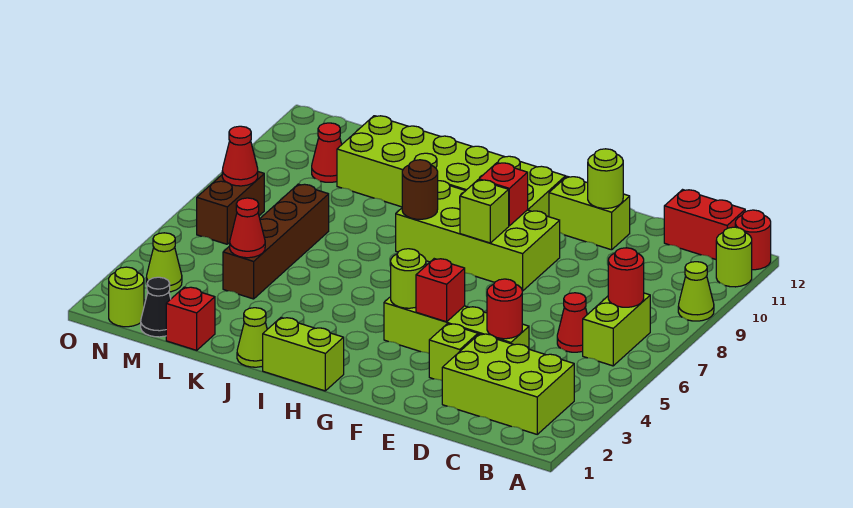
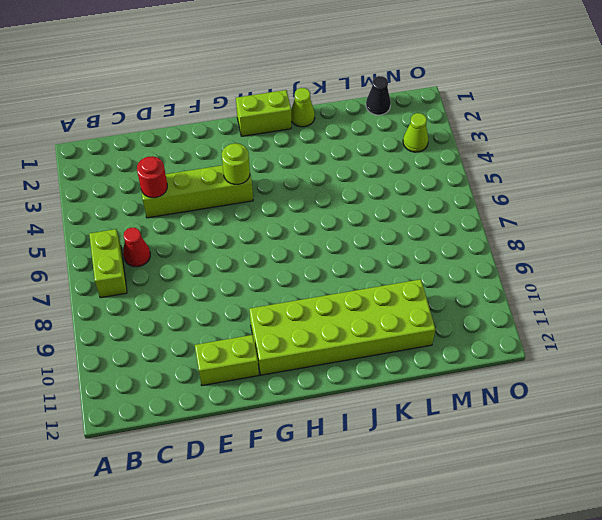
none -> lime cone A9 level 1
none -> lime round brick A11 level 1
none -> red round brick A12 level 1
none -> lime brick B2:D3 level 1

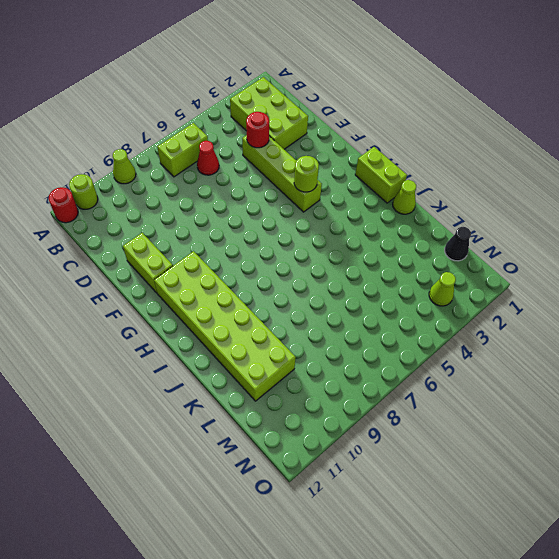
none -> red brick B12:C12 level 1
none -> lime brick E3 level 1
none -> lime brick F8:I9 level 1
none -> red brick L1 level 1

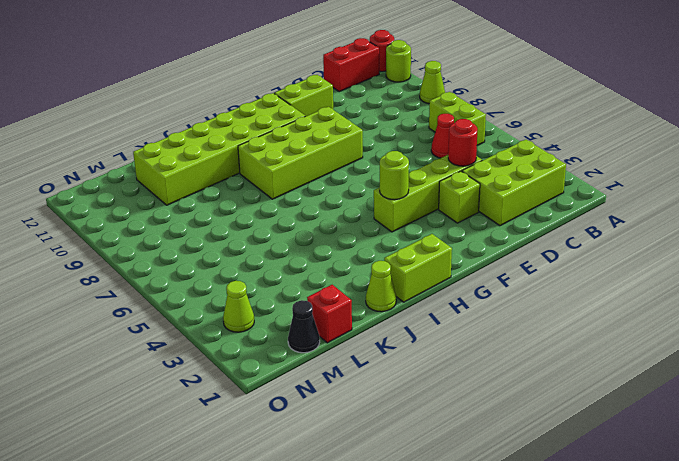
none -> brown brick L4:L7 level 1
none -> red cone M10 level 1
none -> lime round brick N1 level 1
none -> brown brick N6:N7 level 1

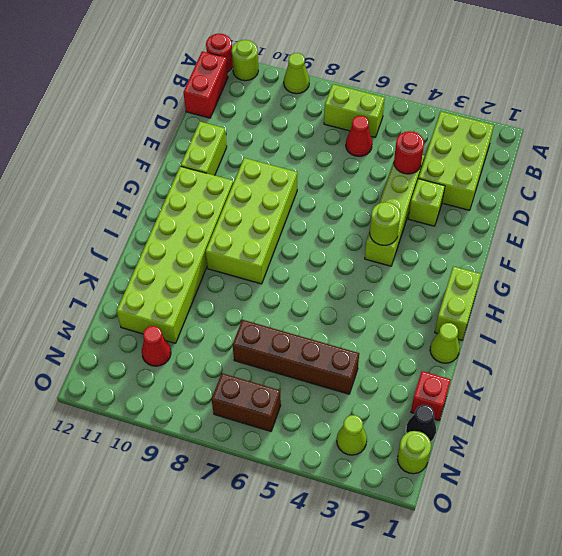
none -> red round brick B7 level 2
none -> lime round brick E11 level 2
none -> red brick F4 level 2
none -> lime brick G8 level 2

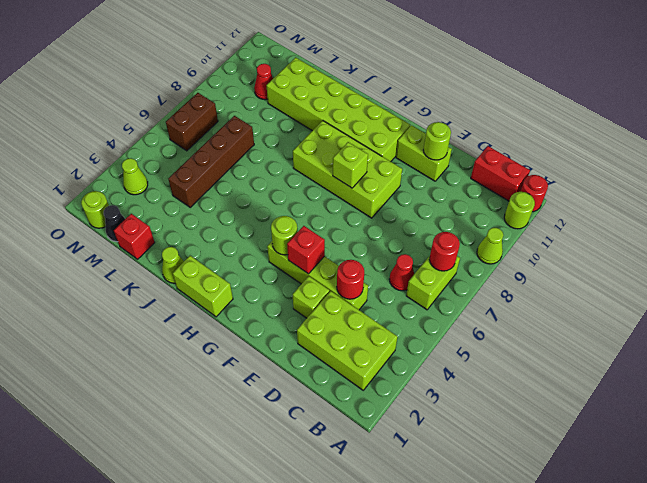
none -> red brick G9 level 2
none -> brown round brick I8 level 2
none -> red cone L4 level 2
none -> red cone N7 level 2

